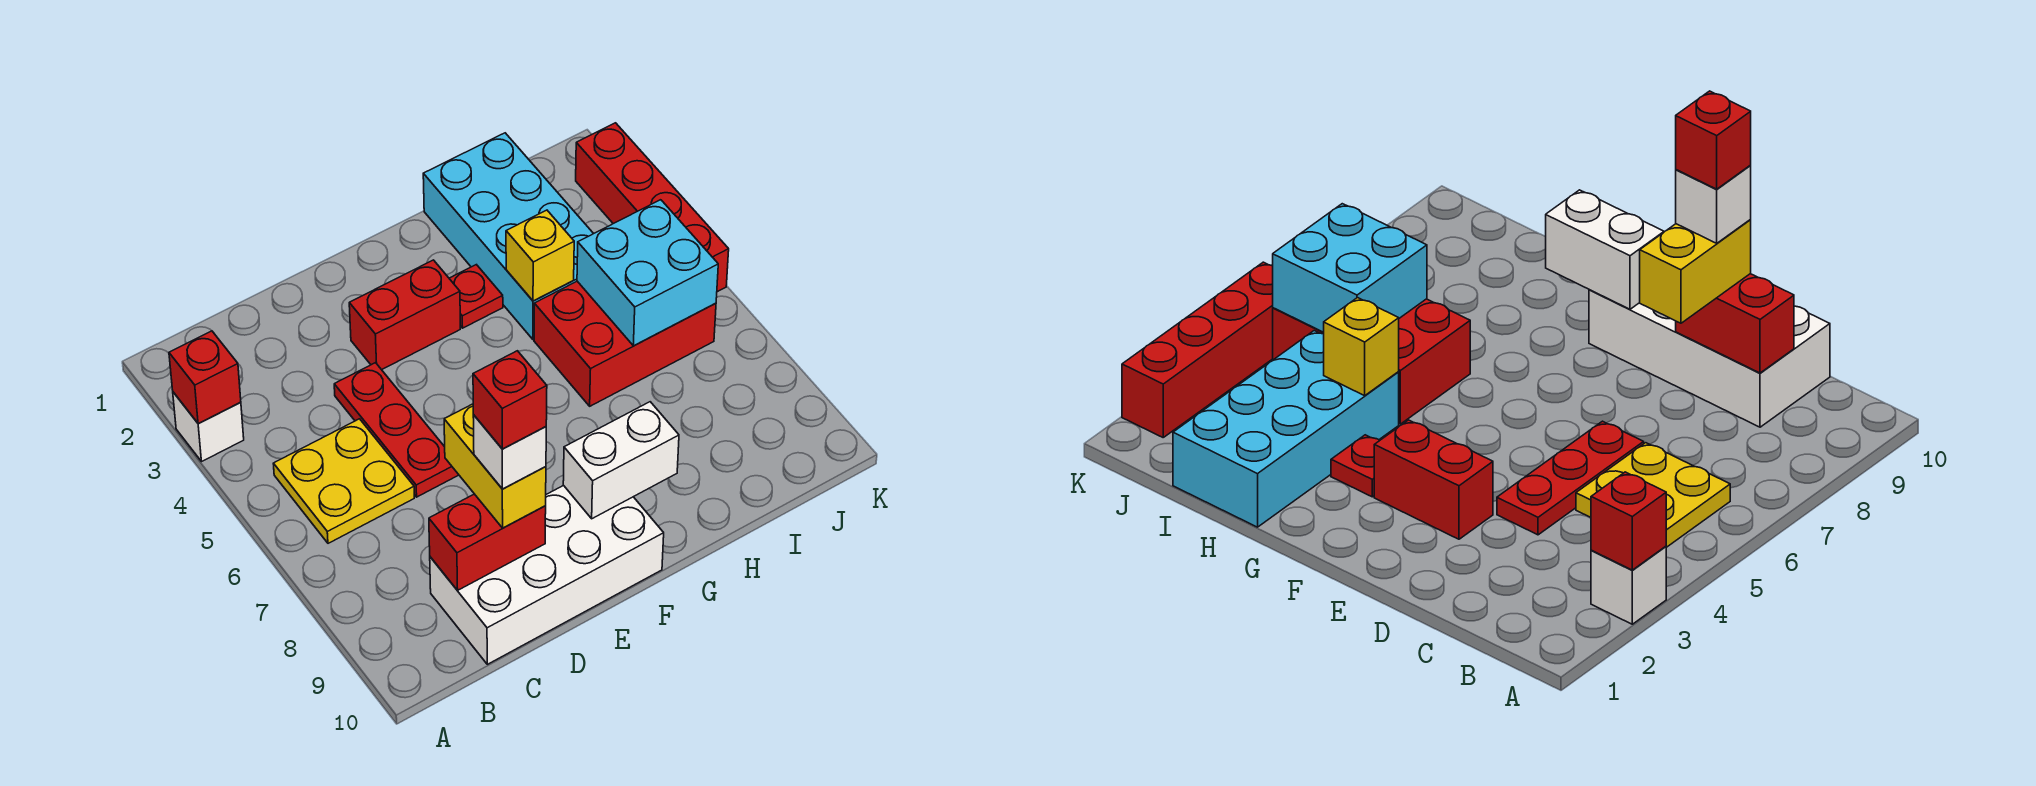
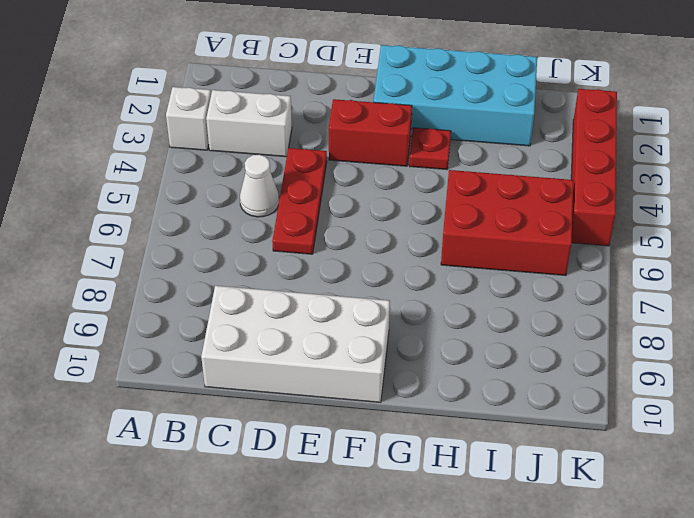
white brick B3:C3 level 1 -> white brick F9:G9 level 2
white cone C5 level 1 -> yellow plate B5:C6 level 1
cyan brick F1:I2 level 1 -> cyan brick H1:I4 level 1
none -> red brick A3 level 2
none -> red brick C9:D9 level 2
none -> yellow brick H4 level 2

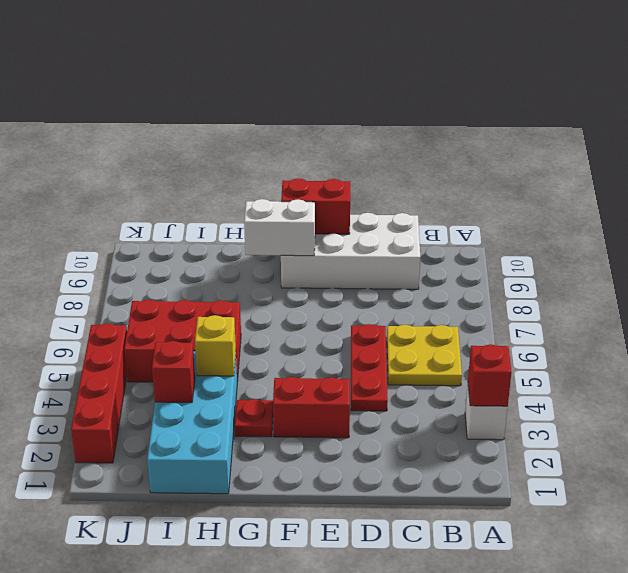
red brick E10:F10 level 2 -> red brick C9:D9 level 2
red brick I3 level 2 -> red brick D9 level 5
none -> cyan brick I5:J6 level 2
none -> yellow brick D8:D9 level 3
none -> white brick D9 level 4

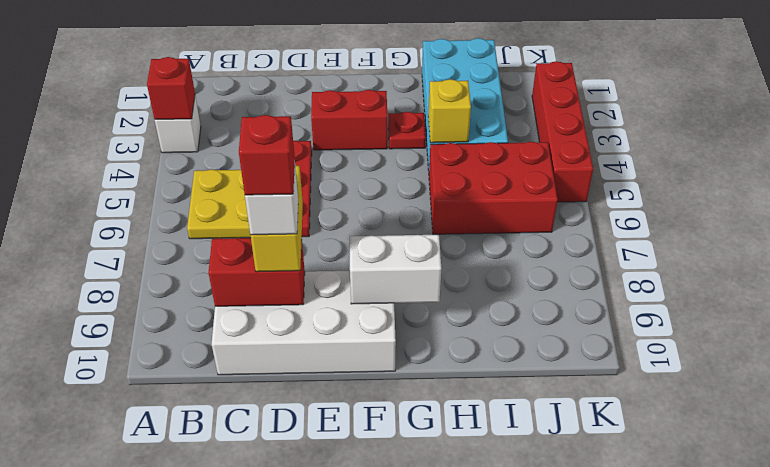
none -> cyan brick I5:J6 level 2

